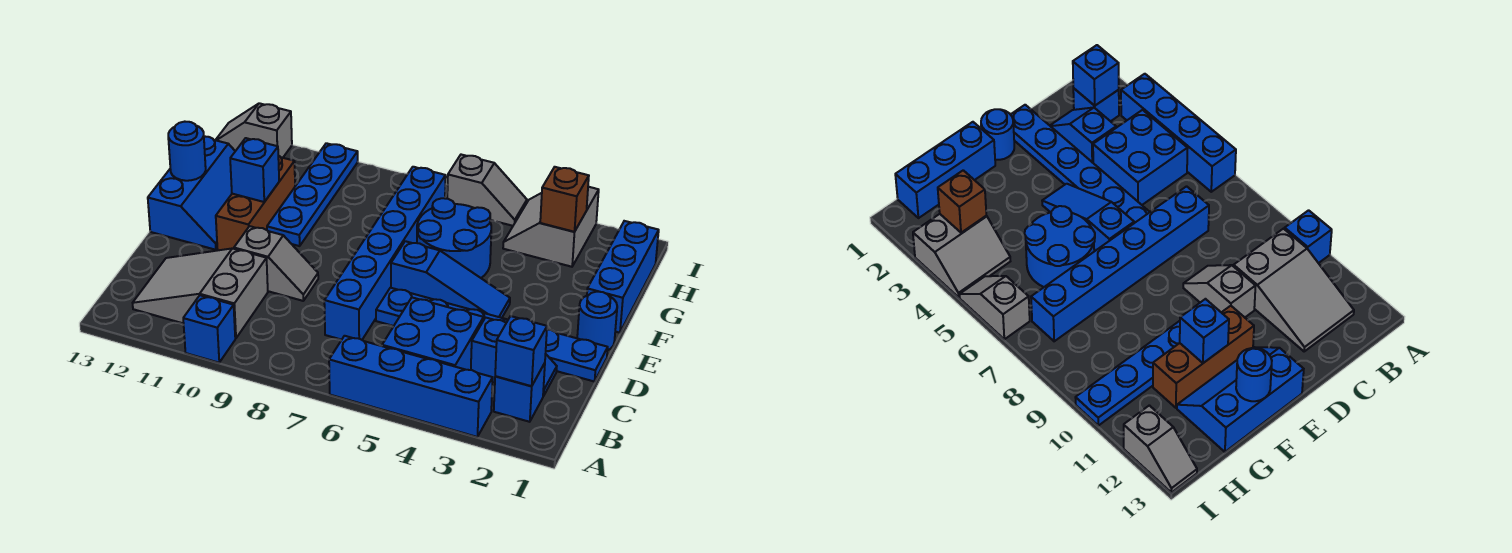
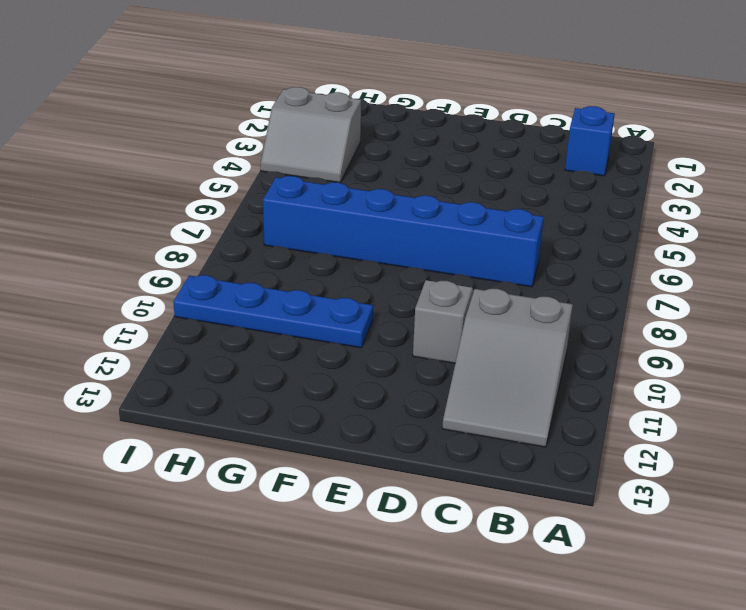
none -> blue brick A3:A6 level 1
none -> blue brick A10 level 1
none -> blue brick B4:C5 level 1

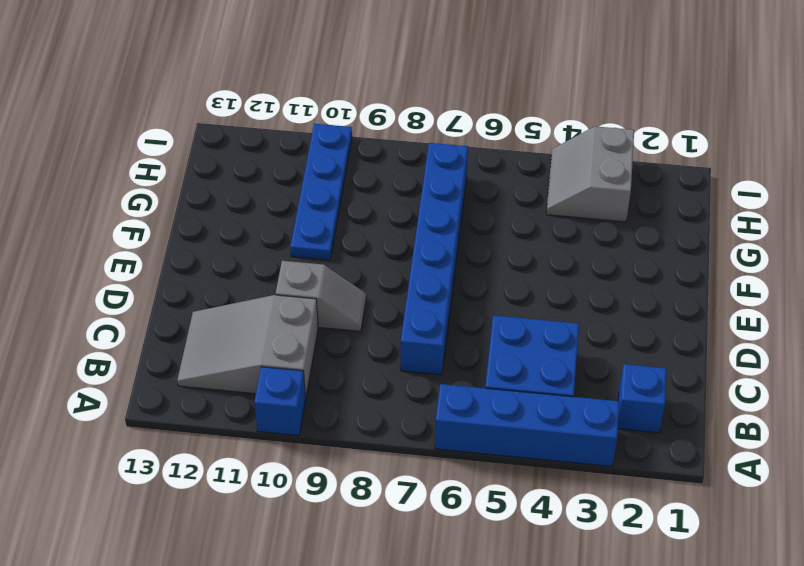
none -> blue slope C2:C3 level 1 top 3
none -> blue plate D1:D6 level 1
none -> blue round brick E1 level 1

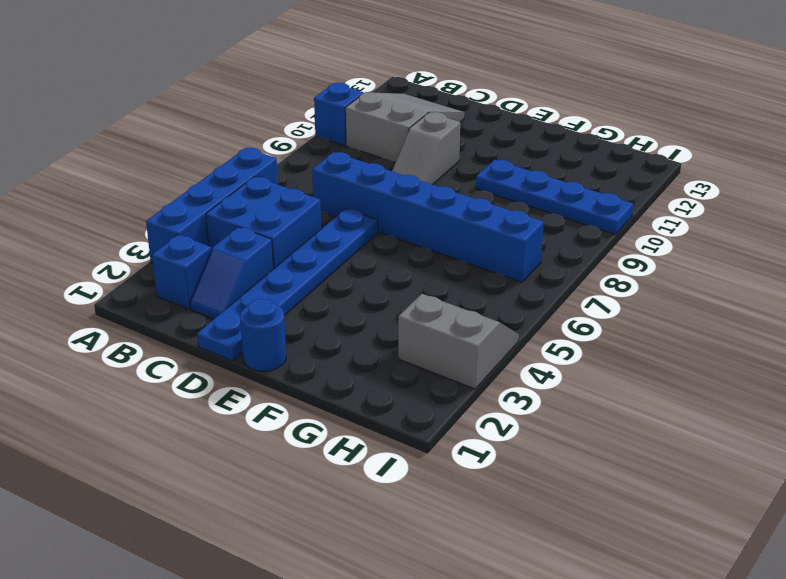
none -> blue slope E4:E6 level 1 top 6
none -> brown brick E11:G11 level 1
none -> blue slope E12:G13 level 1 top 13

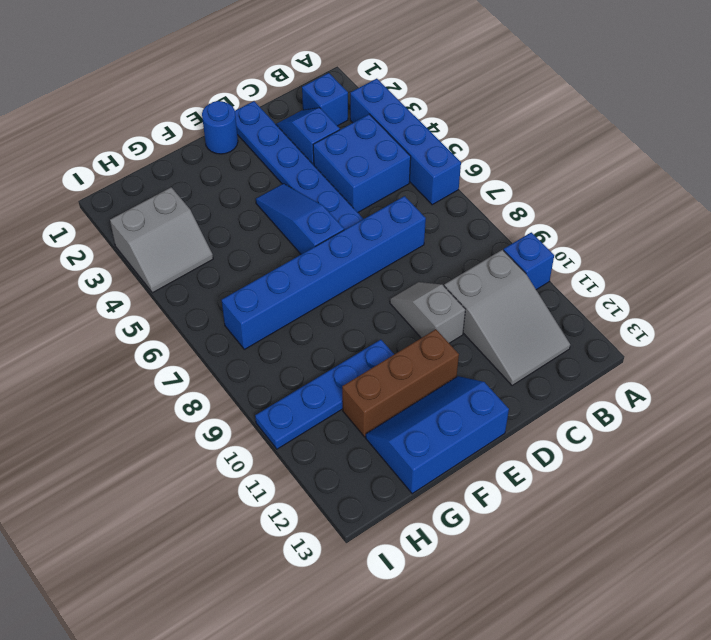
none -> blue brick F1:H1 level 1
none -> blue round brick F5:G6 level 1
none -> grey slope I5:I6 level 1 top 6

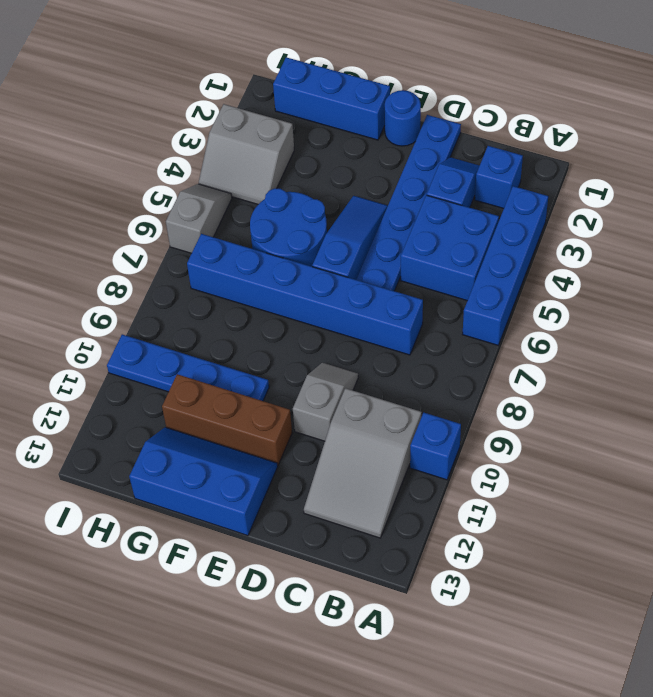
none -> grey slope I12:I13 level 1 top 12
none -> blue brick B2 level 2
none -> blue brick F11 level 2

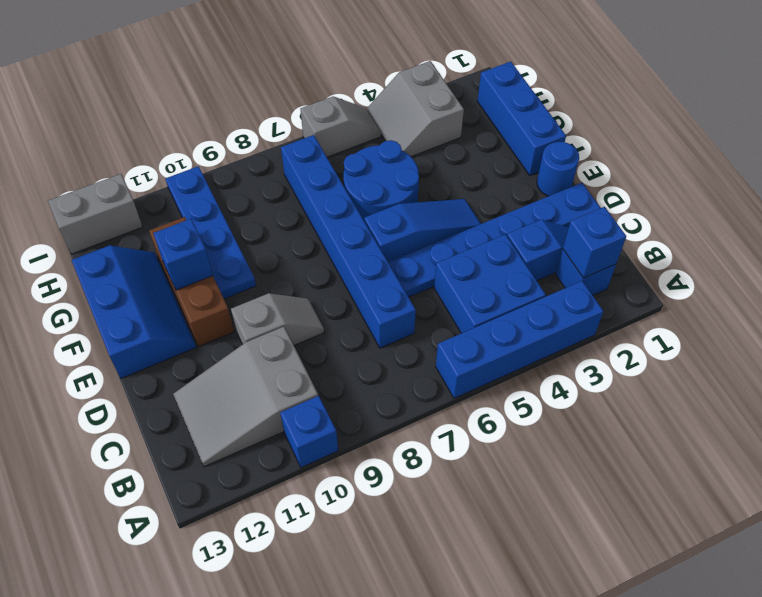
grey brick I12:I13 level 1 -> grey slope I12:I13 level 1 top 12
none -> blue round brick F13 level 2
none -> brown brick H3 level 2

